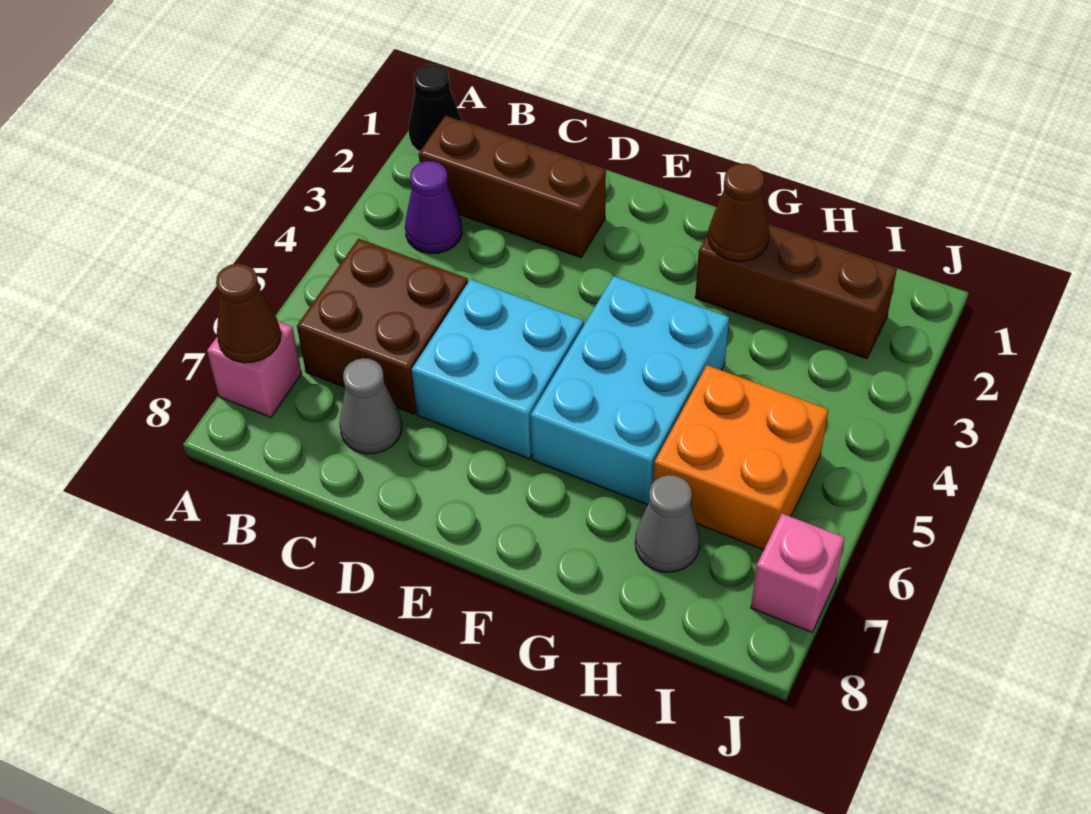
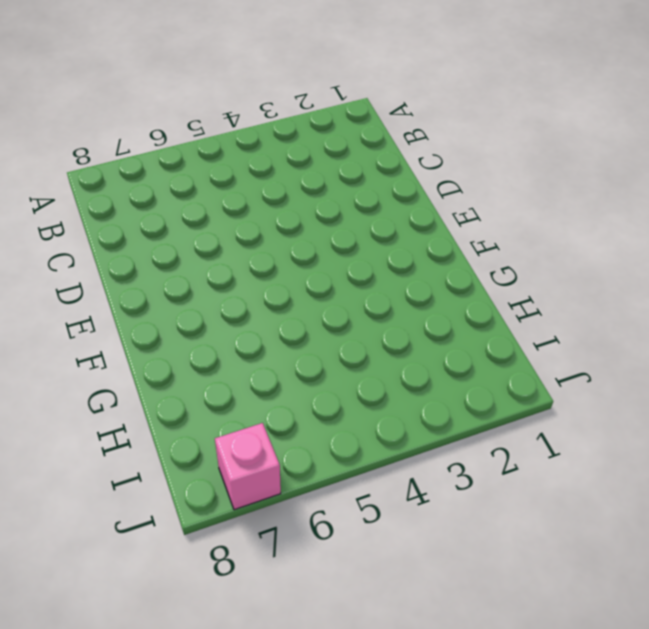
none -> black cone A1 level 1
none -> pink brick A7 level 1
none -> brown brick B2:D2 level 1

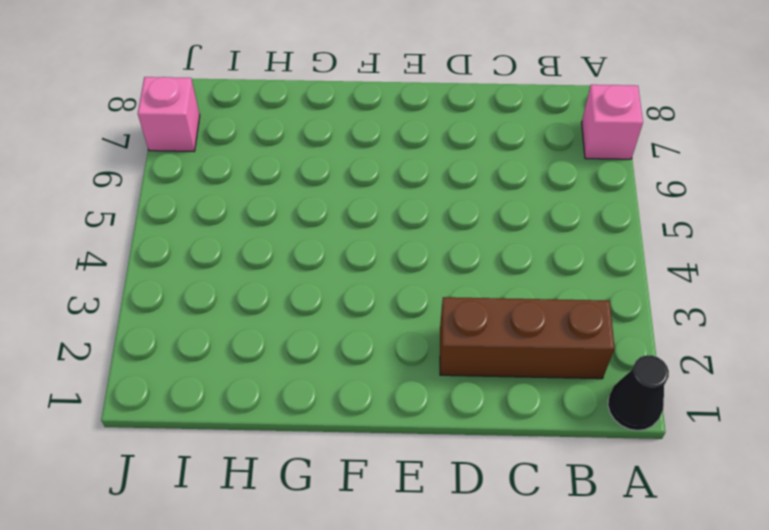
none -> purple cone B3 level 1
none -> brown brick B5:C6 level 1
none -> grey cone C7 level 1

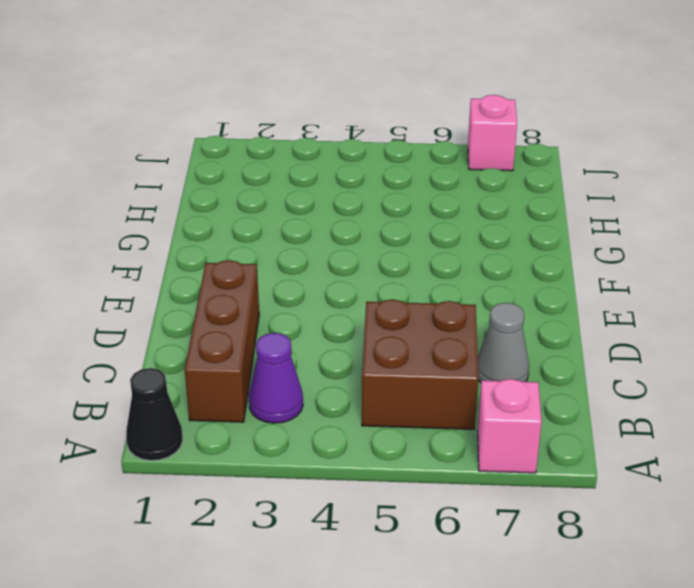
none -> cyan brick D5:E6 level 1
none -> cyan brick F4:G6 level 1
none -> brown brick G2:I2 level 1

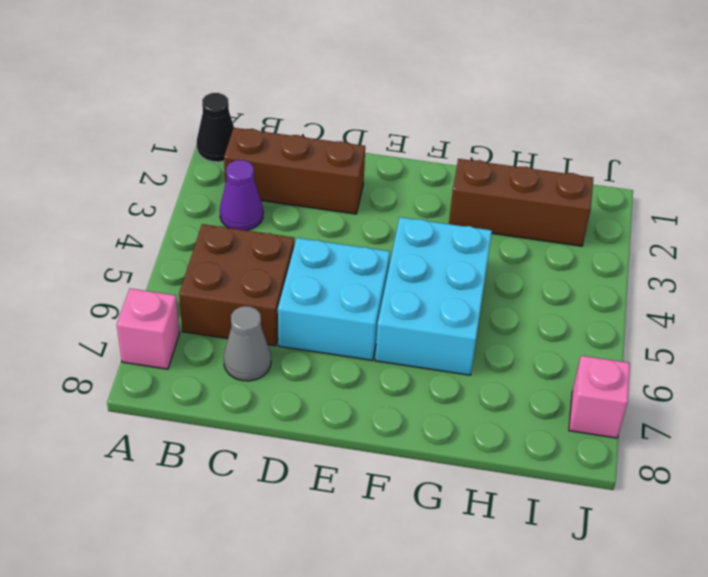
none -> orange brick H5:I6 level 1
none -> grey cone H7 level 1
none -> brown cone A7 level 2

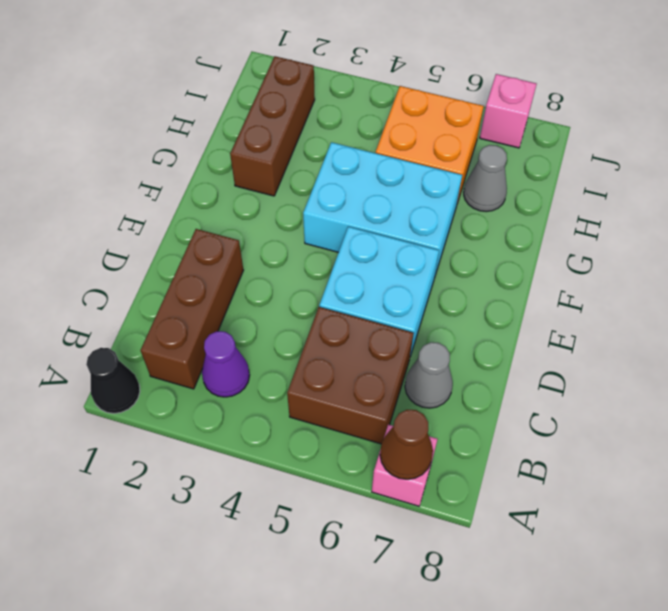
none -> brown cone G2 level 2

